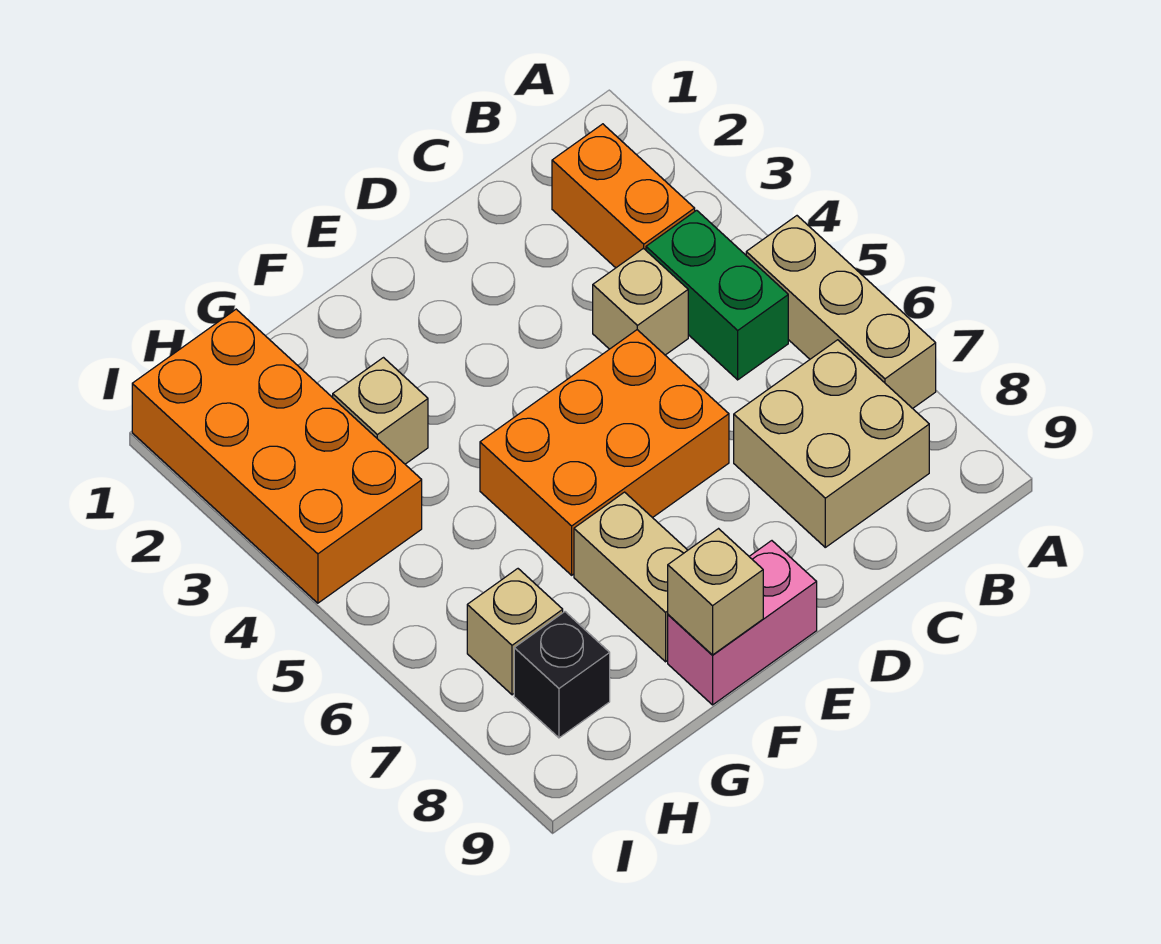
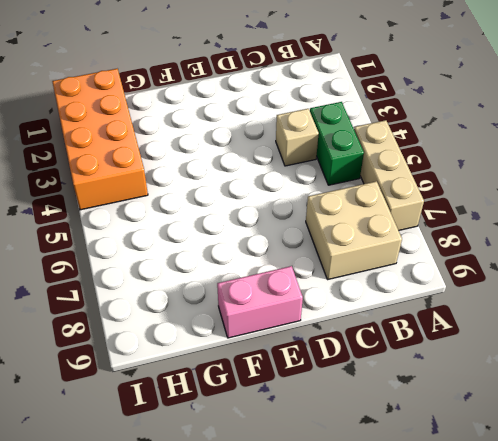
none -> orange brick B2:B3 level 1
none -> orange brick D5:F6 level 1
none -> tan brick F7:F8 level 1

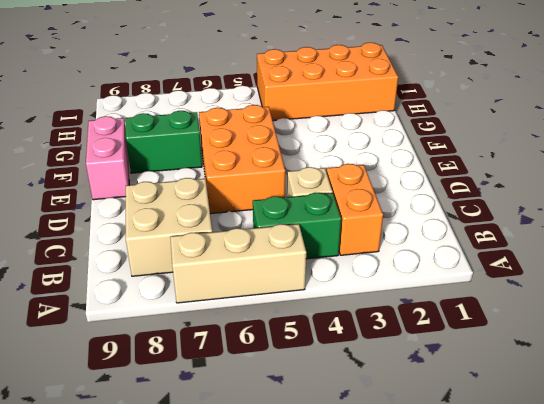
orange brick B3:C3 level 1 -> orange brick B2:B3 level 1
green brick F7:F8 level 1 -> tan brick F7:F8 level 1
none -> tan brick G3 level 1
none -> tan brick H7 level 1
none -> black brick H8 level 1

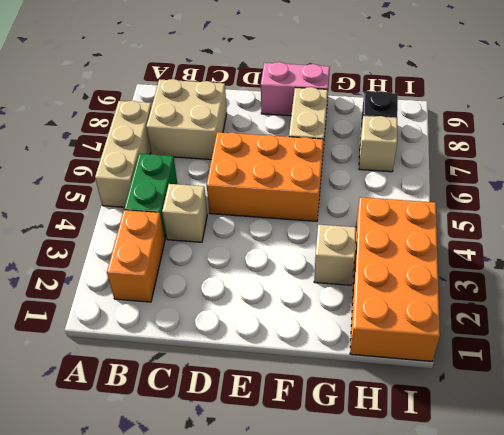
none -> tan brick F9 level 2

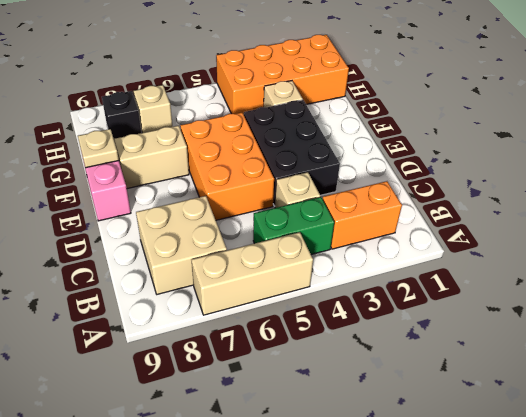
black brick D3:F4 level 1 -> none
tan plate F9 level 2 -> tan brick F9 level 2

